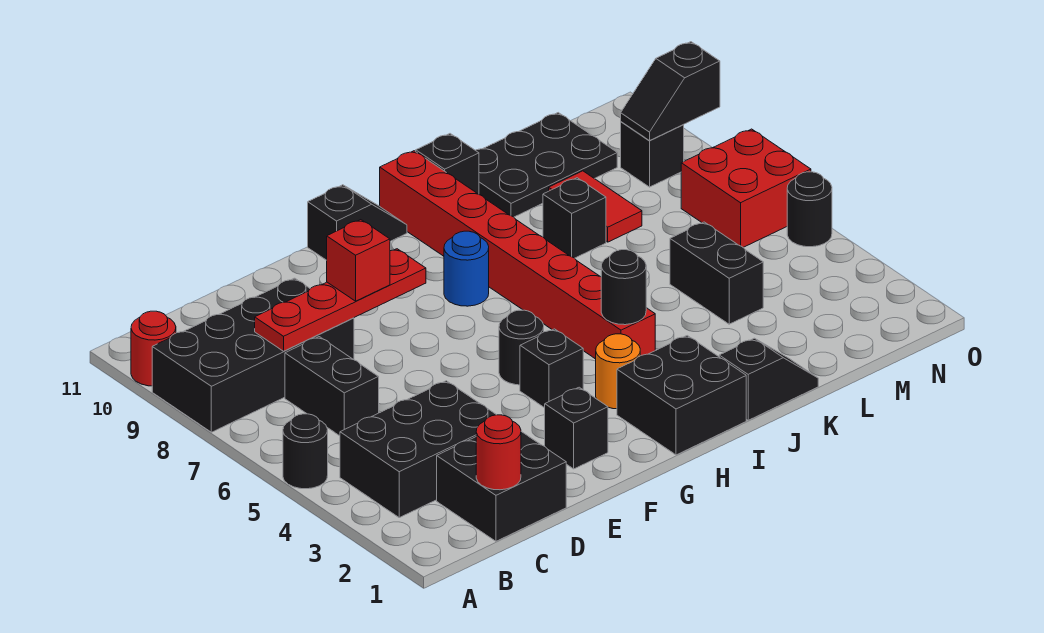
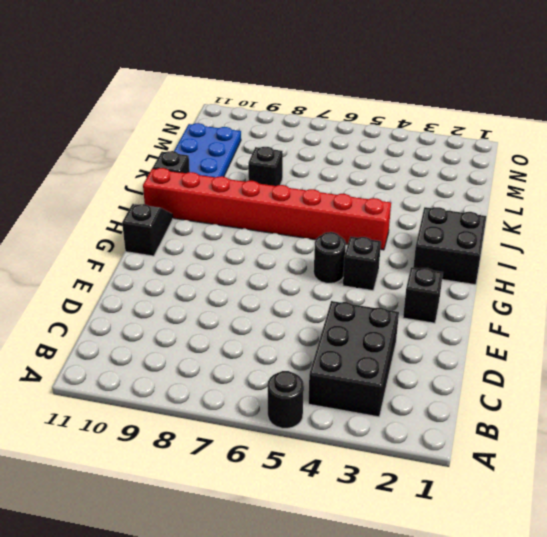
blue plate K10:M11 level 1 -> black plate K10:M11 level 1
none -> black brick A8:D9 level 1
none -> red round brick A10 level 1
none -> black brick C1:D2 level 1

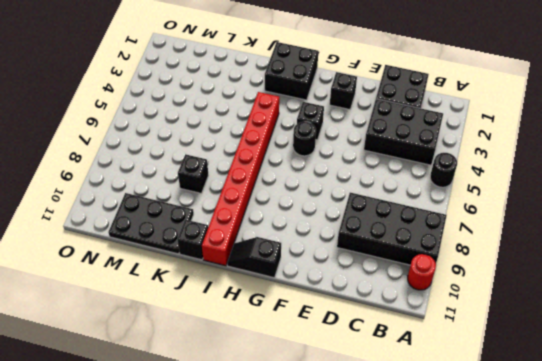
none -> black brick C6:C7 level 1
none -> orange round brick H3 level 1
none -> blue round brick H8 level 1

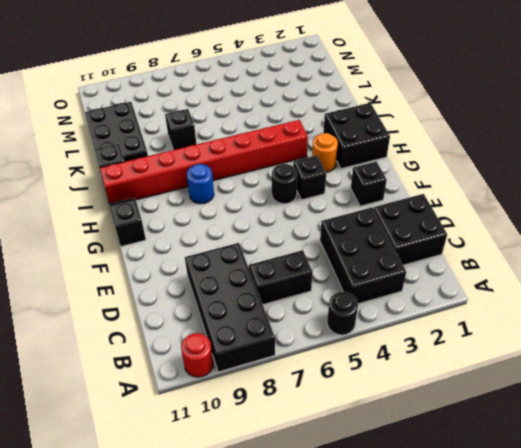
none -> black slope J1:K1 level 1 top J
none -> black brick L4:L5 level 1
none -> red tile L8:L9 level 1

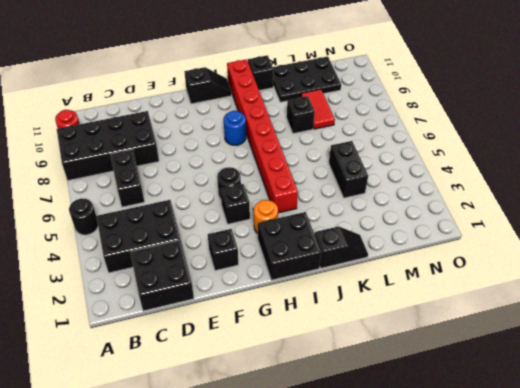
none -> red brick N6:O7 level 1
none -> black brick N9 level 1
none -> black round brick O5 level 1

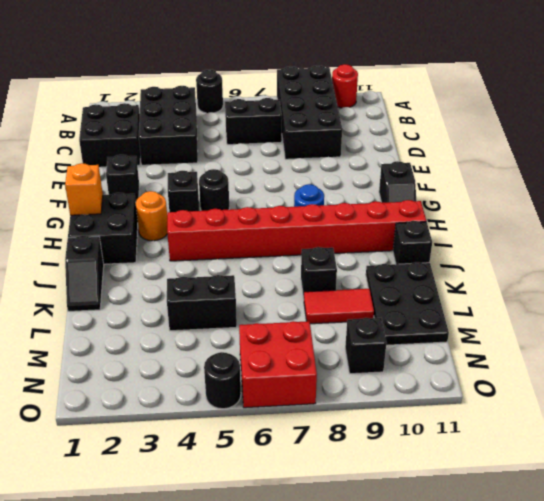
orange brick H1 level 2 -> none
none -> red round brick C1 level 2
none -> red plate C8:F8 level 2
none -> black round brick I4 level 2

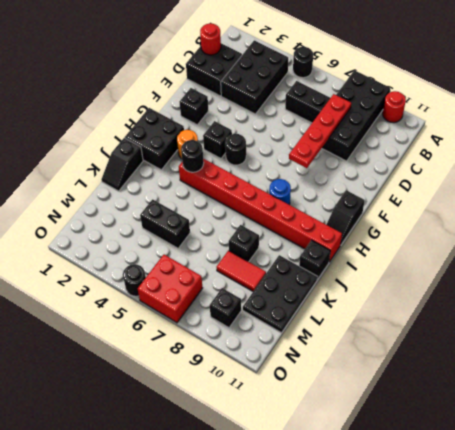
none -> black slope N9:O9 level 2 top O
none -> red brick E8 level 3

